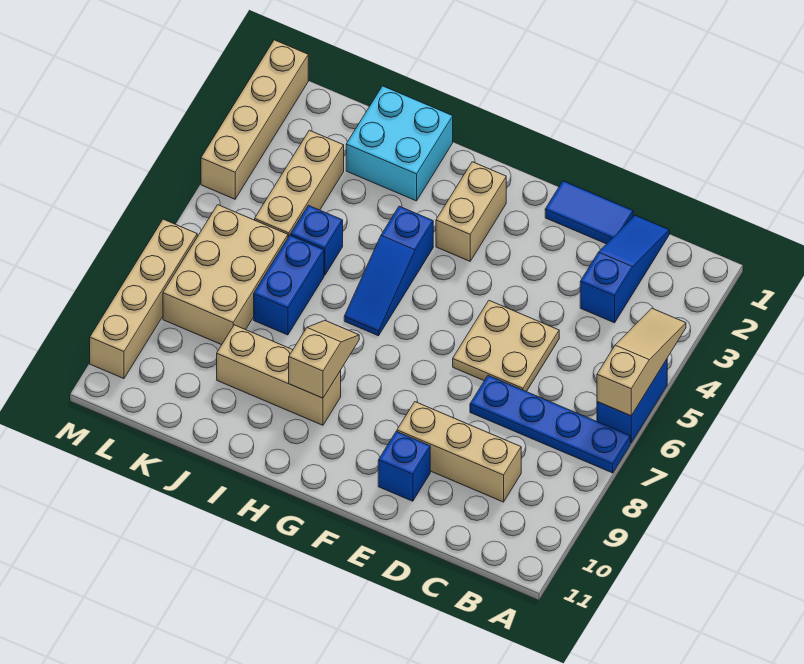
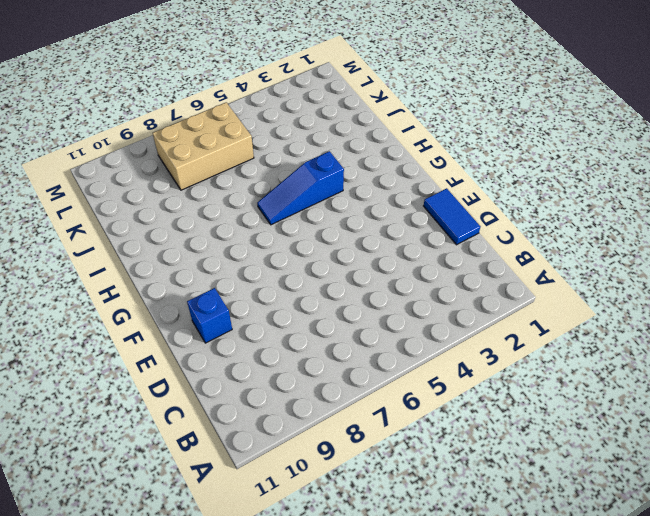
none -> blue brick A5:A6 level 1
none -> blue plate A7:D7 level 1
none -> blue slope C1:C3 level 1 top 3

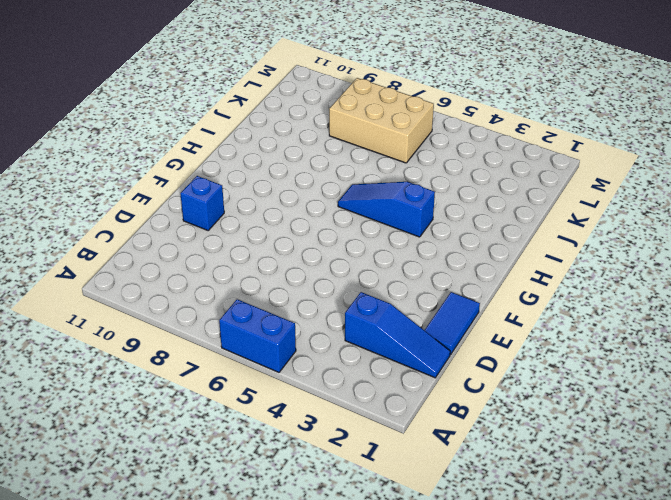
none -> blue plate A7:D7 level 1
none -> tan brick C9:E9 level 1
none -> tan plate D5:E6 level 1

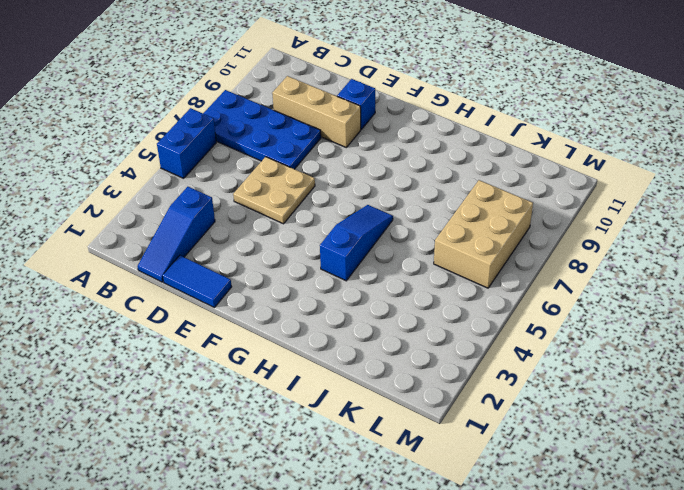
blue plate A7:D8 level 1 -> blue plate A7:D7 level 1
none -> tan brick G2:G3 level 1
none -> tan brick H9:J9 level 1
none -> cyan brick I1:J2 level 1

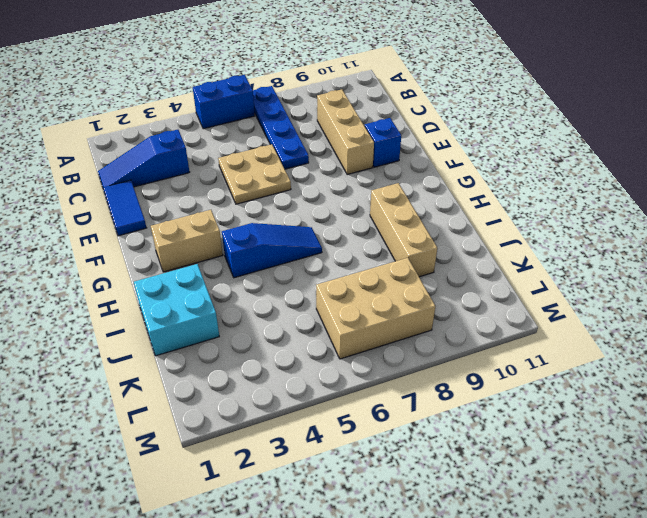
none -> blue brick J5 level 1
none -> blue brick J6:J7 level 1
none -> tan brick K3:K5 level 1

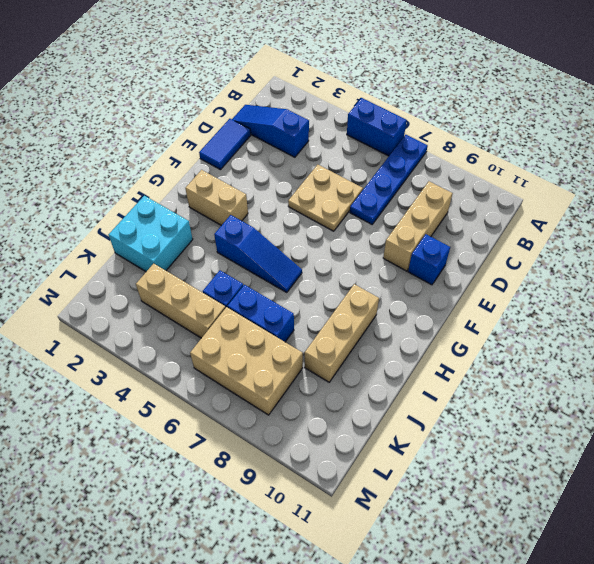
none -> tan brick M1:M4 level 1
none -> tan brick M7:M10 level 1
none -> tan slope A4:A6 level 2 top 6

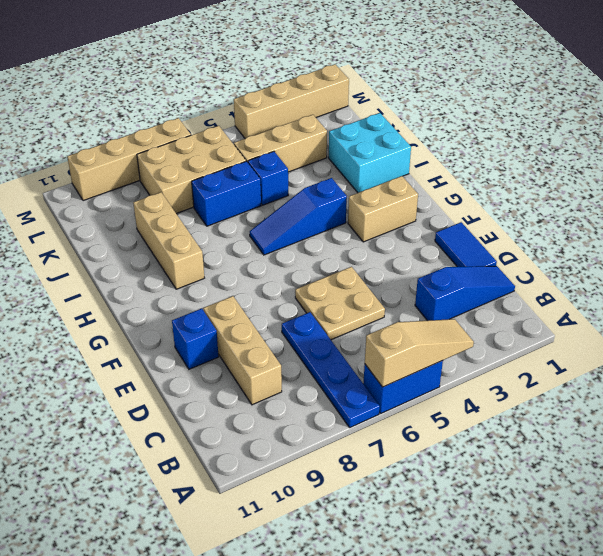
none -> tan slope H8:H9 level 2 top 9

